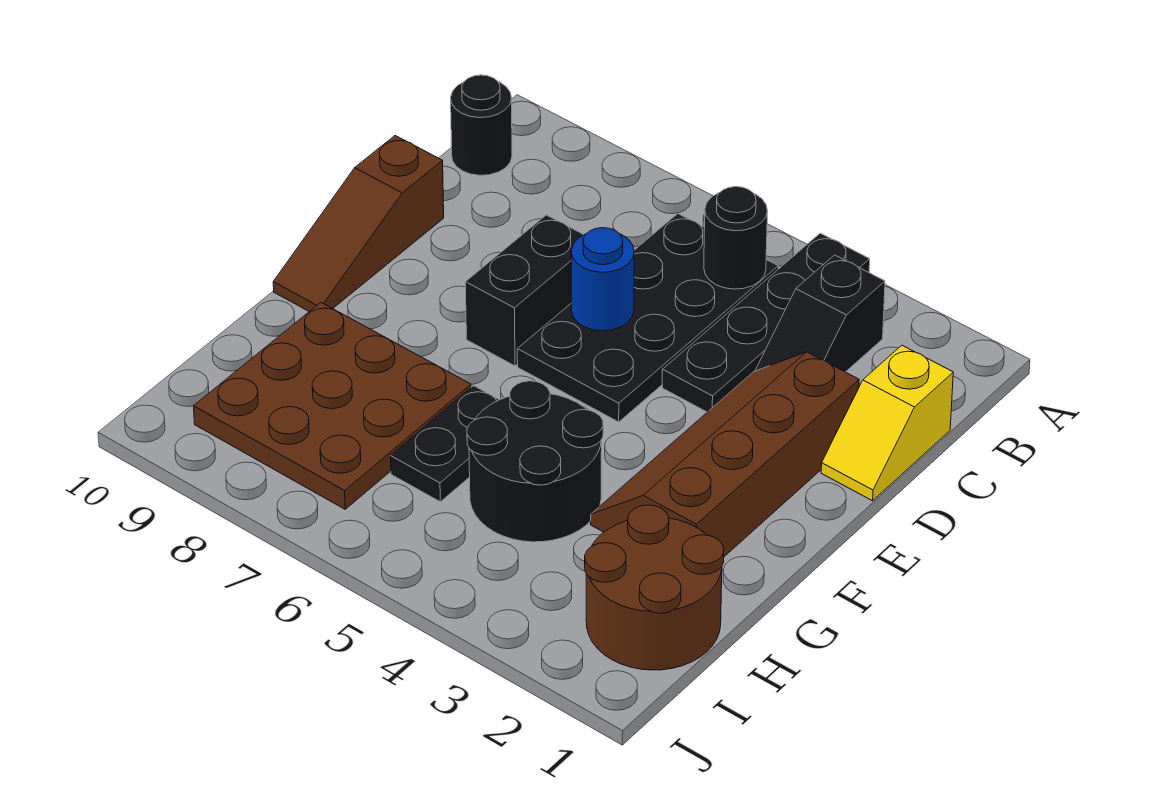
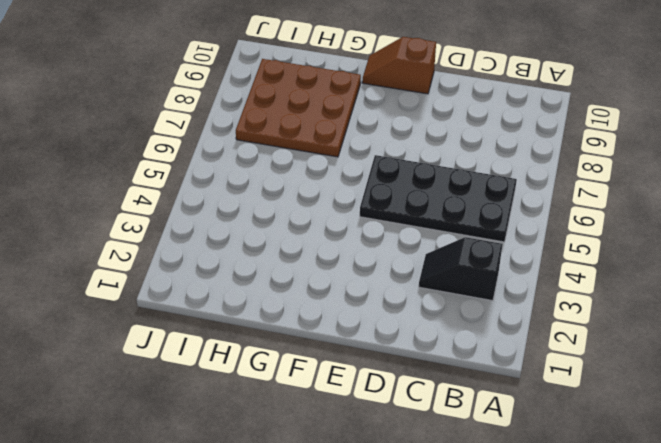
brown slope E10:F10 level 1 top E -> brown slope D10:F10 level 1 top D
none -> black plate A4:D4 level 1
none -> black round brick B10 level 1
none -> yellow slope C1:D1 level 1 top C

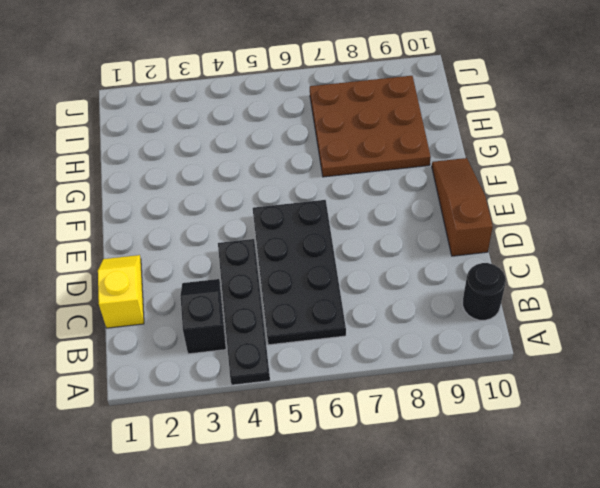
none -> brown slope D2:G3 level 1 top 2
none -> black brick D7:E7 level 1
none -> black round brick G4:H5 level 1

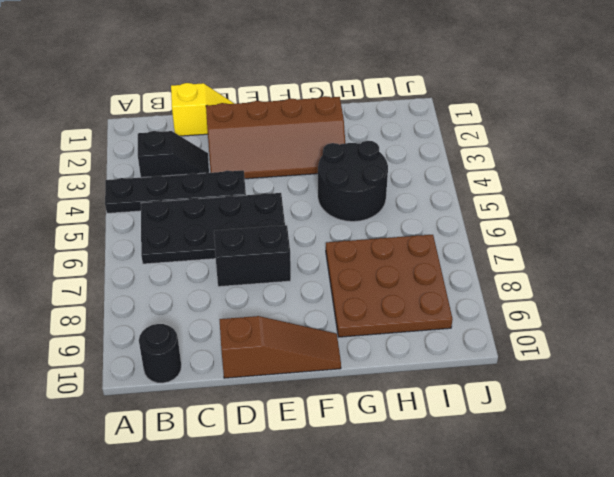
none -> black plate G6:H6 level 1
none -> brown round brick H1:I2 level 1
none -> black round brick B5 level 2

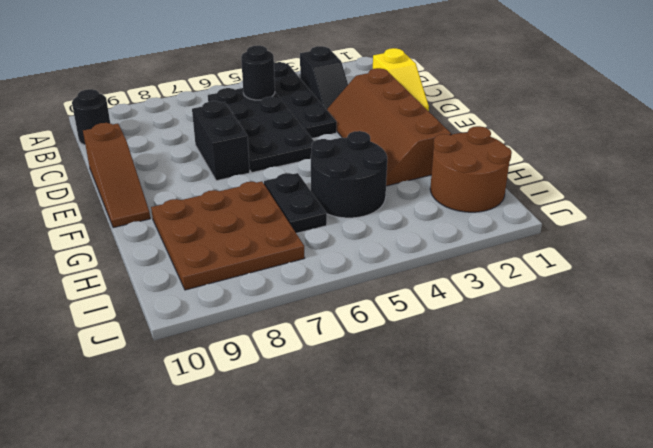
none -> blue round brick D6 level 2

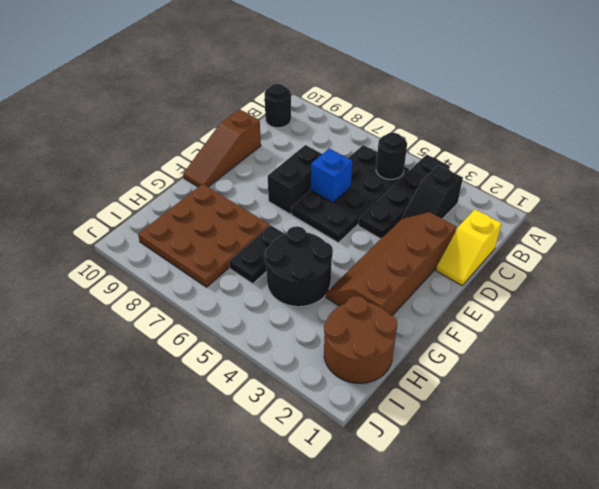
blue brick D6 level 2 -> blue round brick D6 level 2

